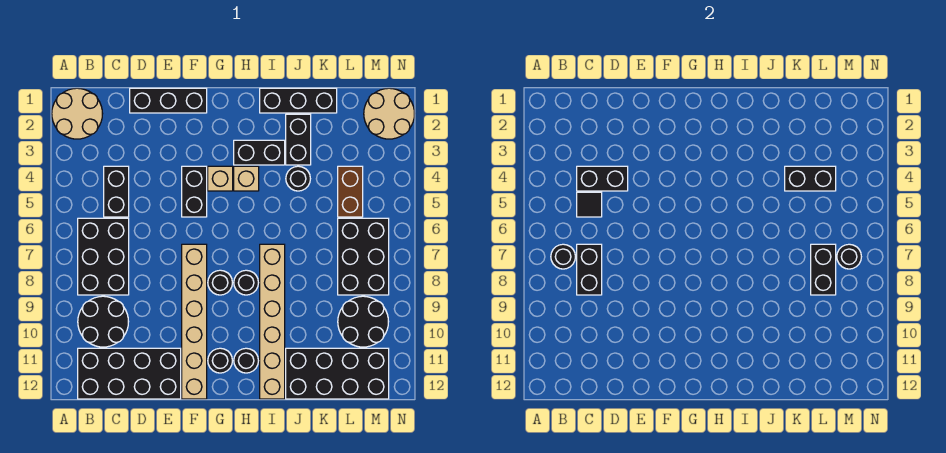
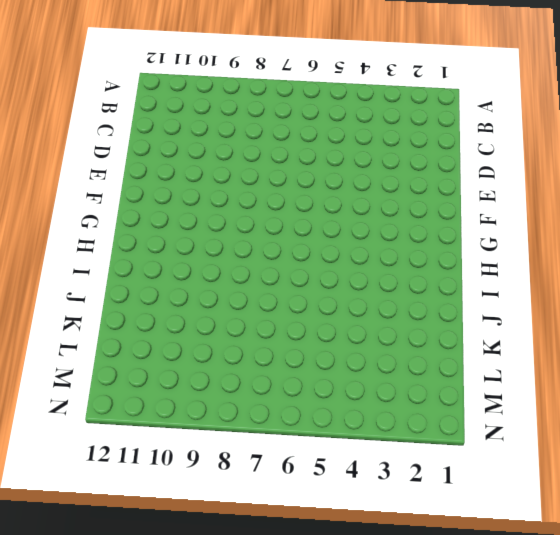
none -> tan round brick A1:B2 level 1
none -> black brick B6:C8 level 1
none -> black round brick B9:C10 level 1
none -> black brick B11:E12 level 1

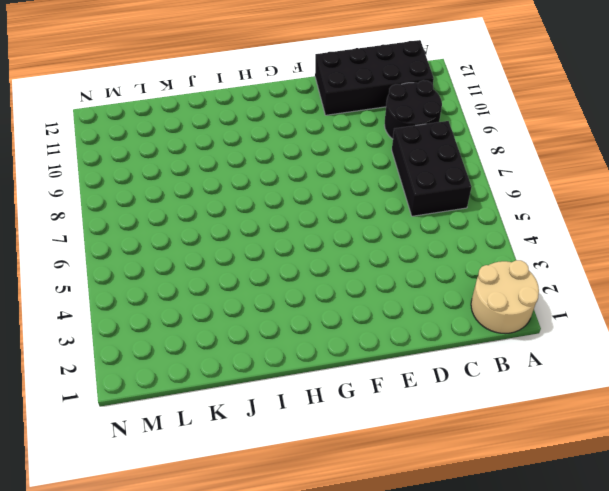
none -> black brick C4:C5 level 1
none -> black brick D1:F1 level 1
none -> black brick F4:F5 level 1
none -> tan brick F7:F12 level 1

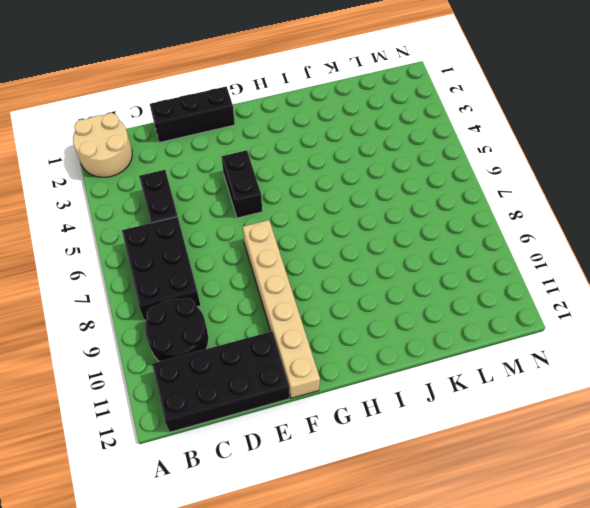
none -> tan brick G4 level 1
none -> black round brick G8 level 1
none -> black round brick G11 level 1
none -> black brick H3:I3 level 1

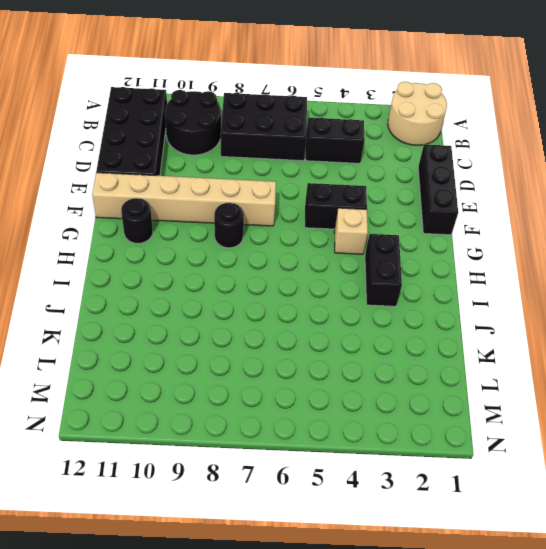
none -> tan brick H4 level 1
none -> black round brick H8 level 1
none -> black round brick H11 level 1
none -> black brick I1:K1 level 1

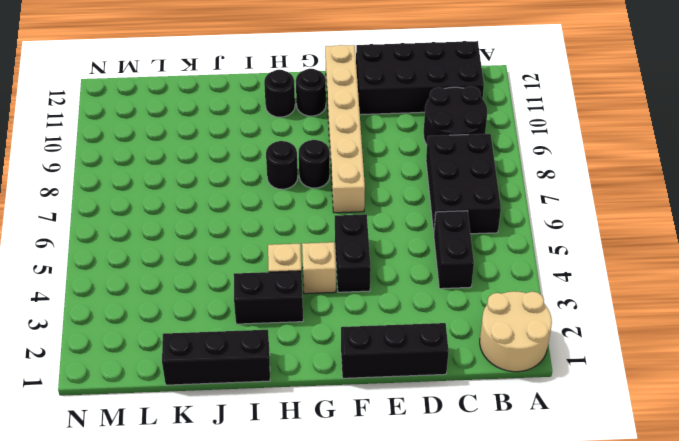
none -> tan brick I7:I12 level 1
none -> black brick J2:J3 level 1
none -> black round brick J4 level 1
none -> black brick J11:M12 level 1

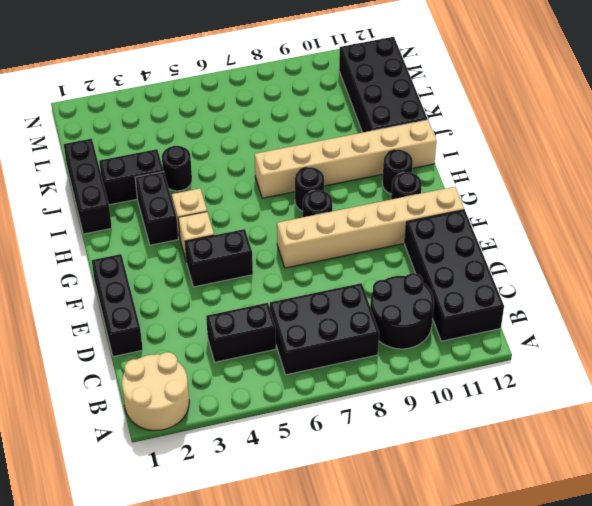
none -> brown brick L4:L5 level 1
none -> black brick L6:M8 level 1
none -> black round brick L9:M10 level 1
none -> tan round brick M1:N2 level 1

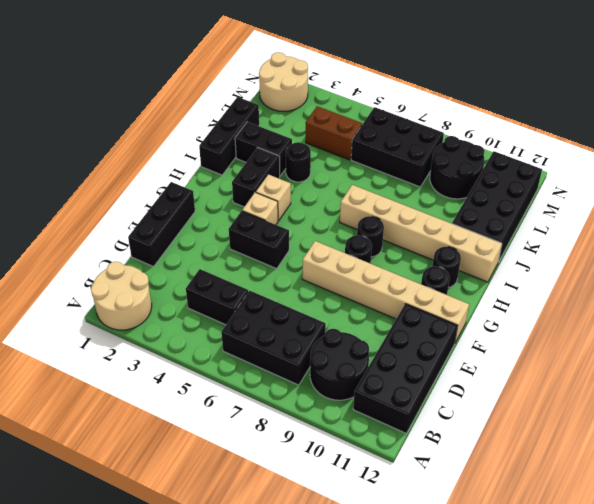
none -> black round brick B7 level 2
none -> black brick C4:D4 level 2
none -> black tile C5 level 2
none -> black brick C7:C8 level 2

